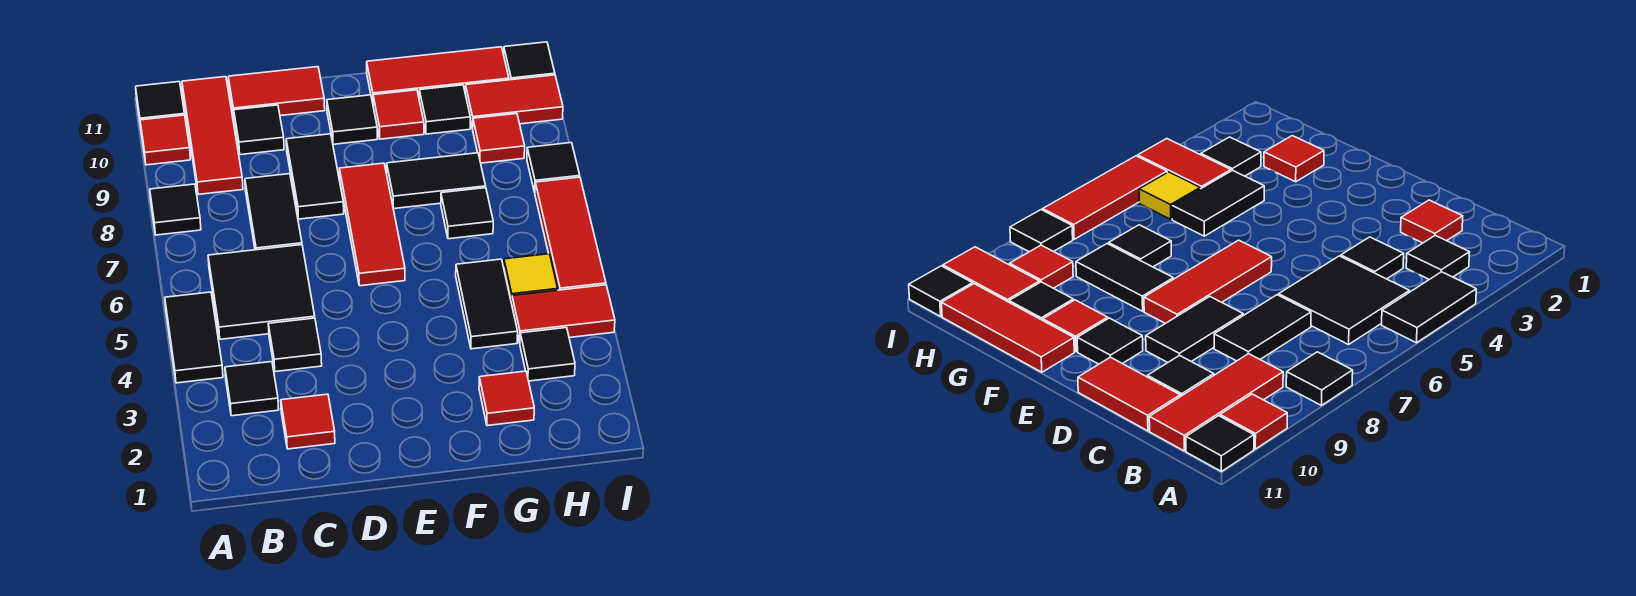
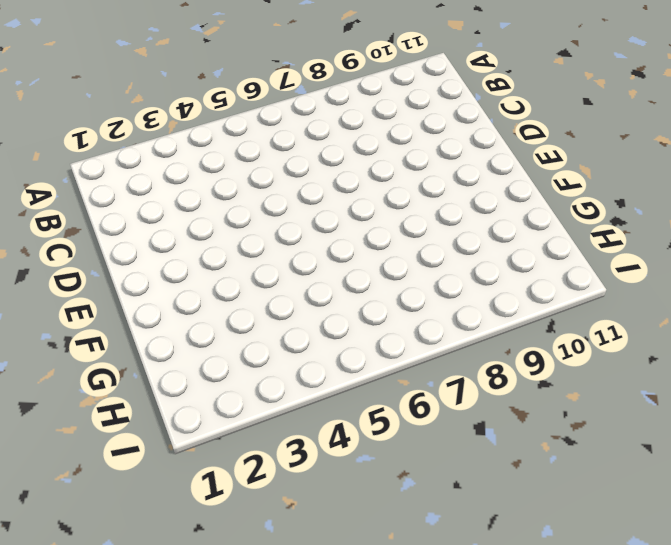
none -> black tile A4:A5 level 1
none -> black tile A8 level 1
none -> red tile A10 level 1
none -> black tile A11 level 1

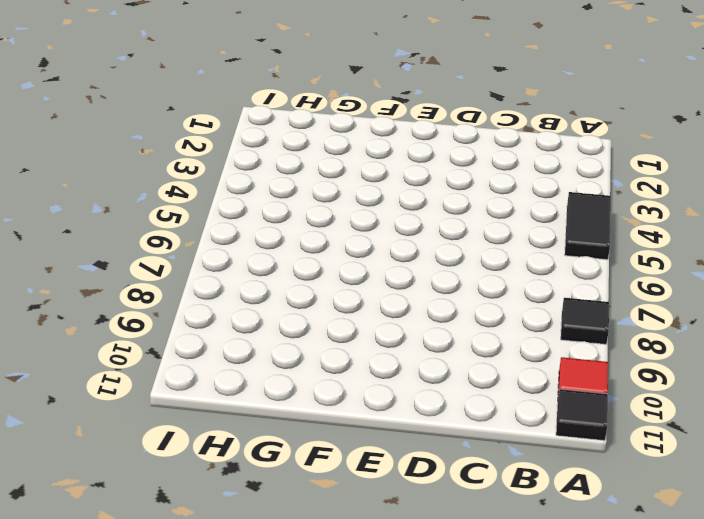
none -> black tile B3 level 1
none -> black tile B5:C6 level 1
none -> red tile B9:B11 level 1
none -> red tile C2 level 1

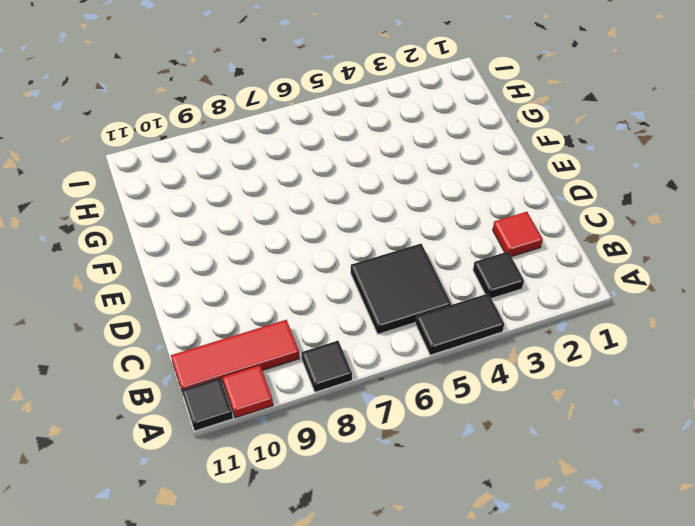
none -> black tile C4 level 1
none -> black tile C7:C8 level 1
none -> black tile C10 level 1
none -> red tile C11:D11 level 1

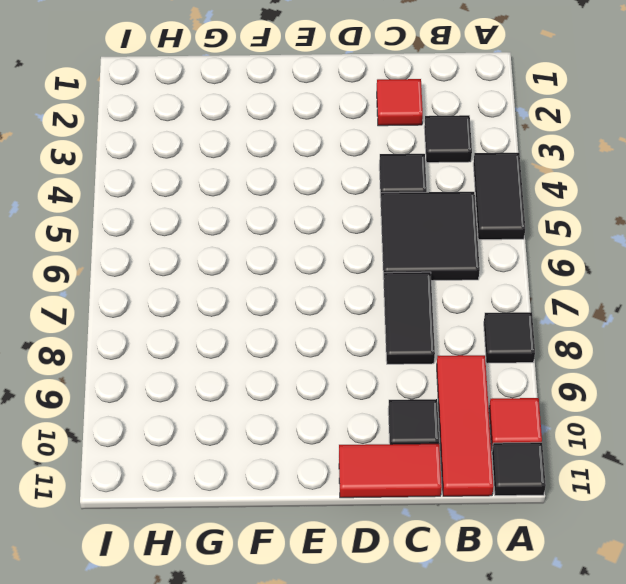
none -> black tile D8:D9 level 1
none -> red tile E6:E8 level 1
none -> black tile E10 level 1
none -> black tile F8:G8 level 1

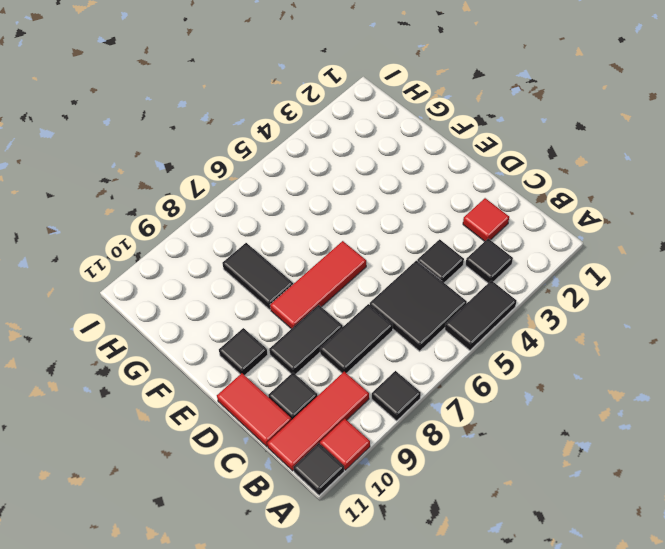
none -> red tile F10 level 1
none -> red tile F11:H11 level 1
none -> red tile G2 level 1
none -> black tile G4:G5 level 1

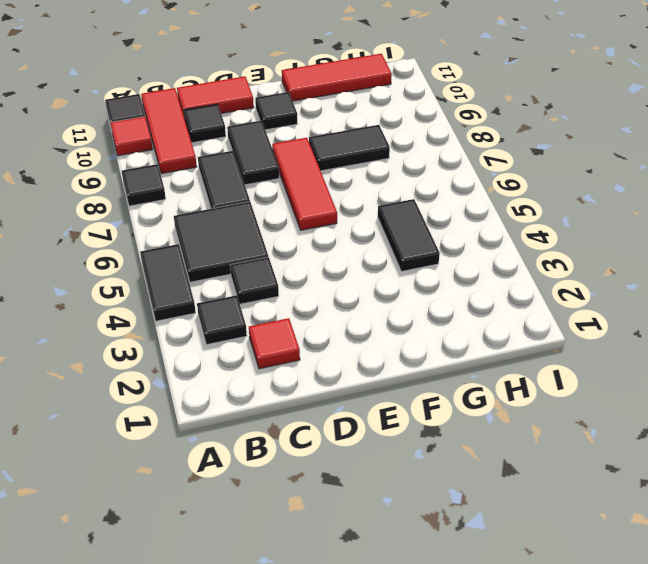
none -> red tile F10 level 1
none -> red tile G2 level 1
none -> black tile G7 level 1
none -> black tile G10 level 1

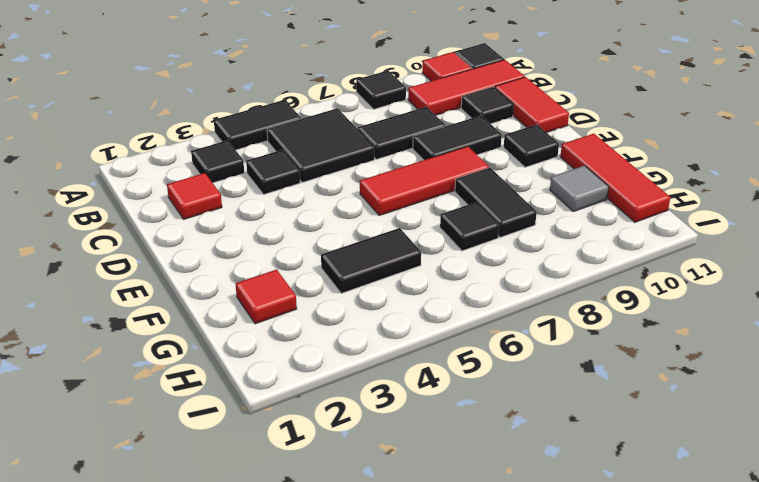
grey tile G10 level 1 -> black tile G10 level 1
none -> red tile F10 level 1
none -> black tile H3 level 1
none -> red tile H4:I4 level 1
none -> yellow tile H5 level 1

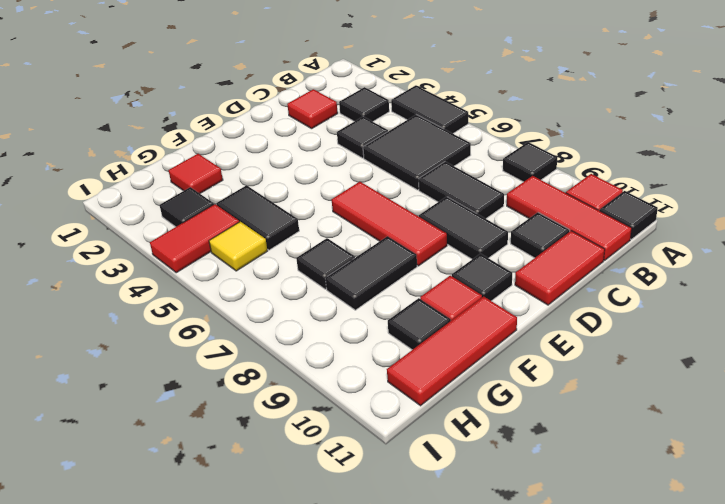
none -> red tile H9 level 1
none -> red tile H10:I10 level 1
none -> red tile I5:I7 level 1
none -> black tile I8 level 1

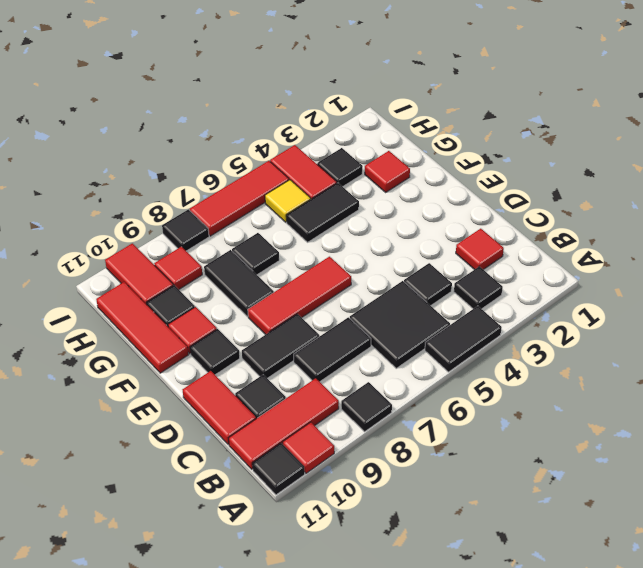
none -> black tile I11 level 1

